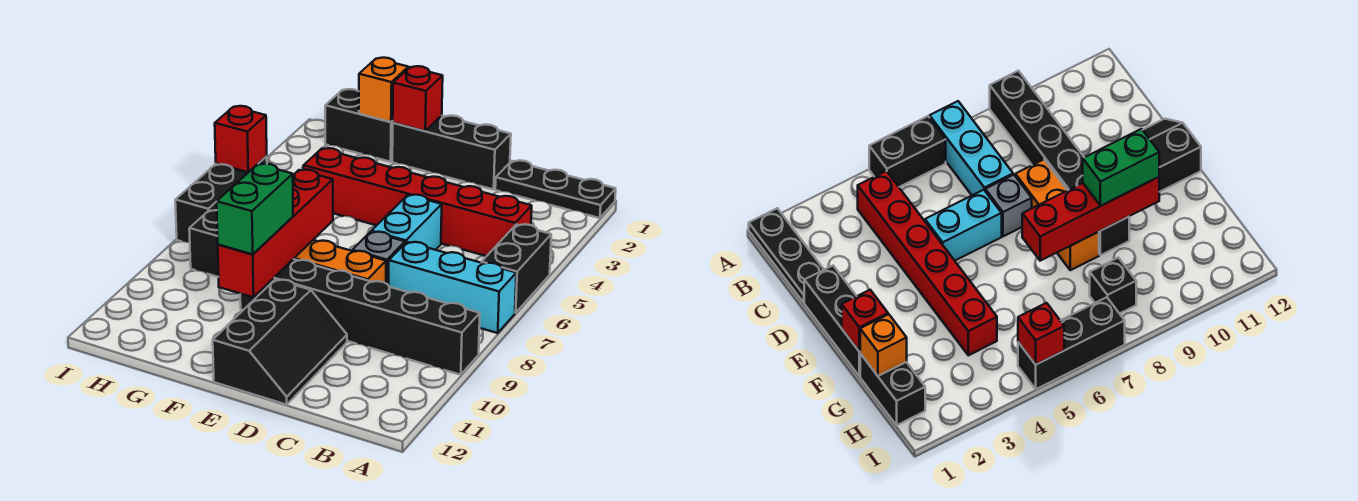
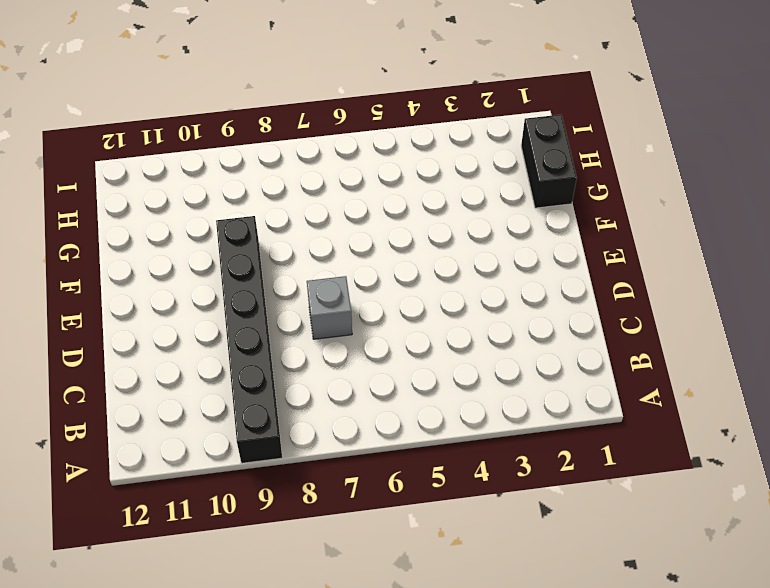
none -> black plate A1:C1 level 1
none -> black brick A5:A6 level 1
none -> cyan brick A7:C7 level 1

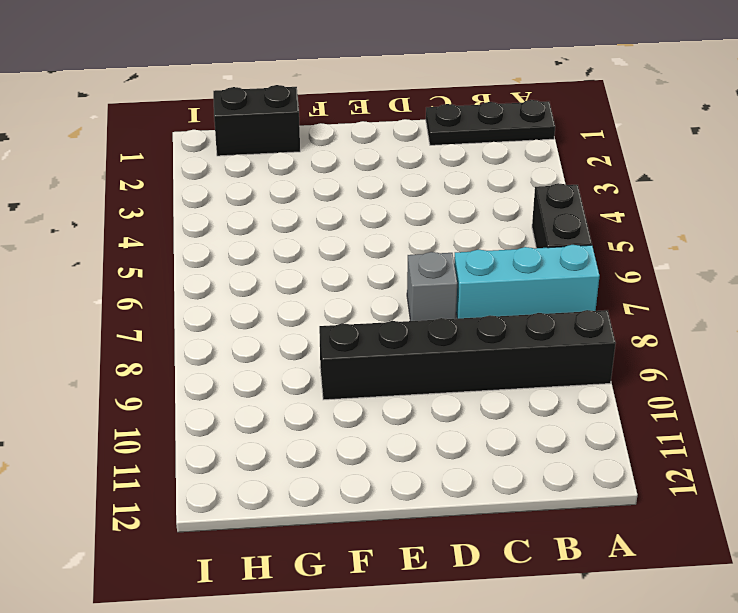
none -> red brick B4:G4 level 1
none -> black brick D1:F1 level 1
none -> cyan brick D5:D6 level 1

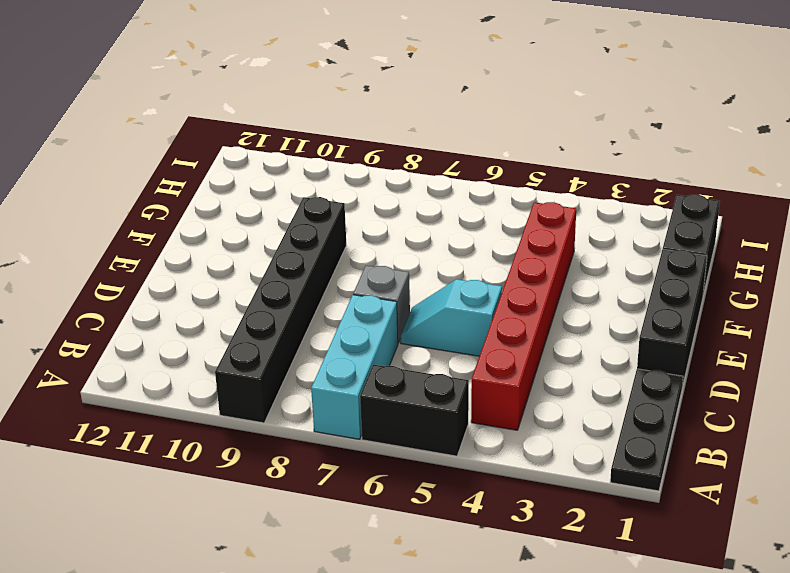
cyan slope D5:D6 level 1 top 5 -> cyan brick D5:D6 level 1
none -> orange brick D8:F8 level 1
none -> black slope D10:E12 level 1 top E
none -> black brick H8 level 1

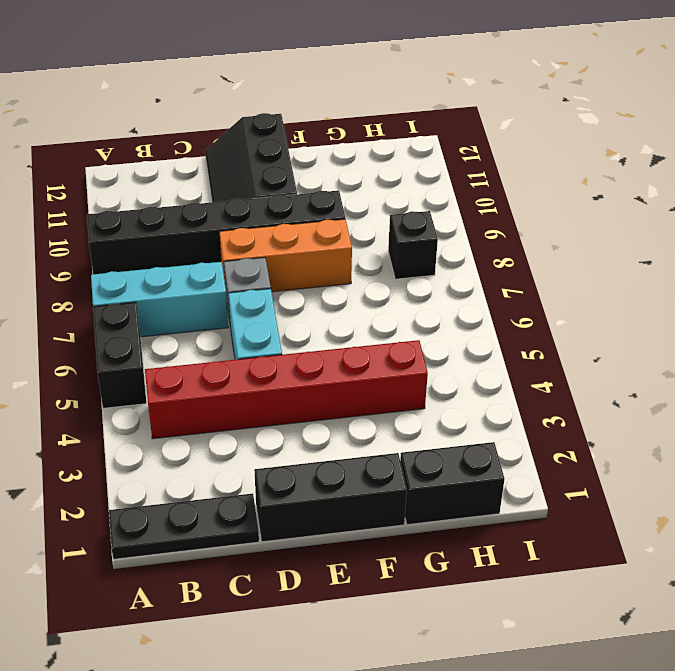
none -> black brick I5:I7 level 1
none -> red brick F1 level 2
none -> red brick F7:F10 level 2

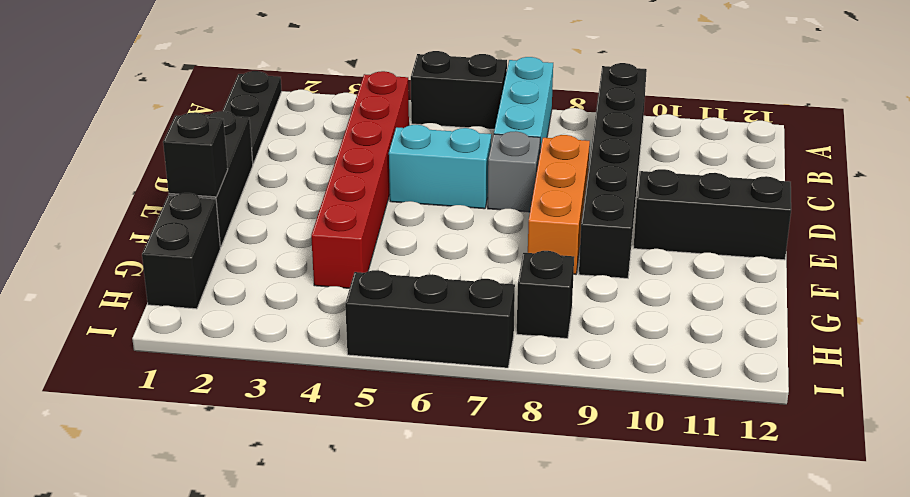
black brick F1 level 2 -> red brick F1 level 2
none -> red brick F7:F10 level 2
none -> orange brick G1 level 2
none -> red brick I5 level 2

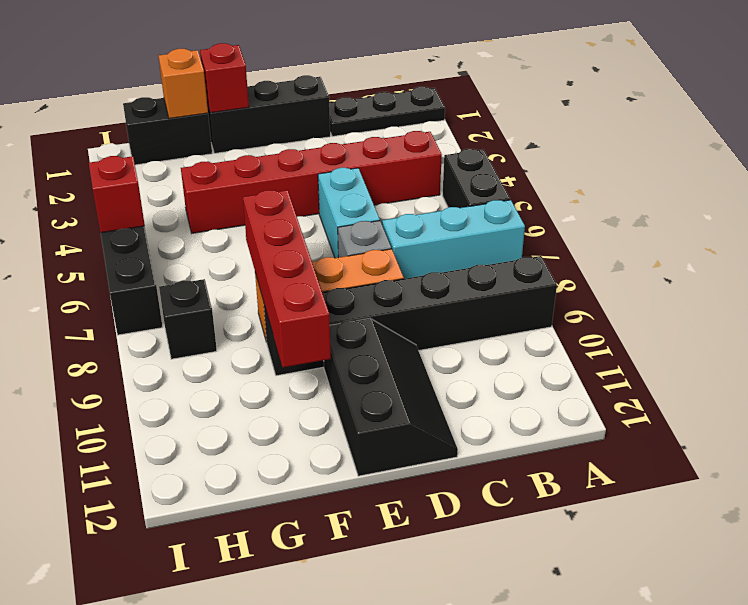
none -> green brick F9:F10 level 3

